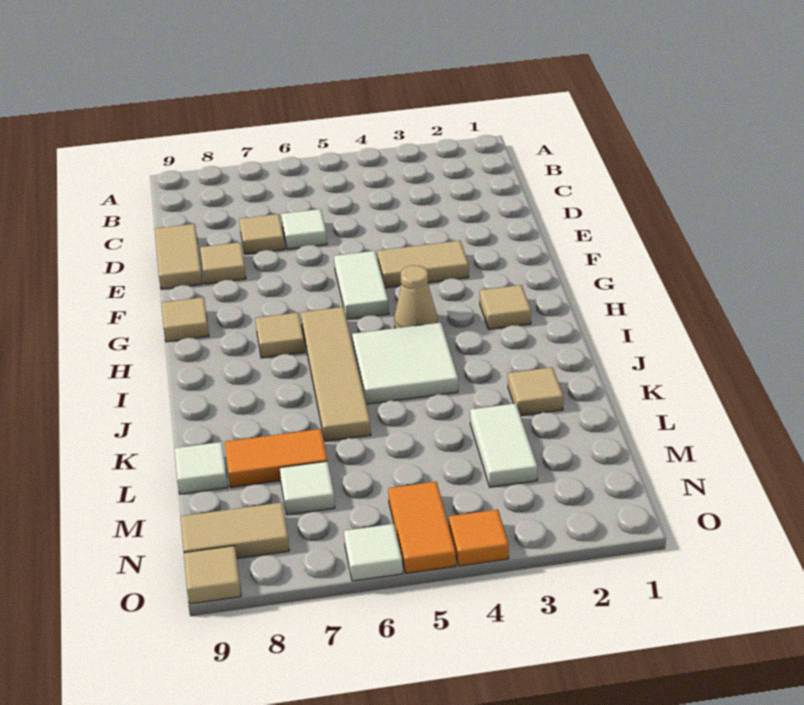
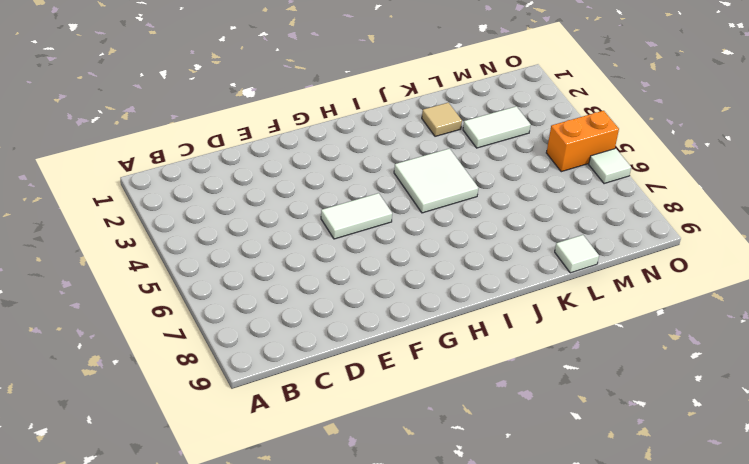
orange brick N5:O5 level 1 -> orange tile N5:O5 level 1
none -> white tile D6 level 1
none -> tan tile D7 level 1
none -> tan tile D9:E9 level 1

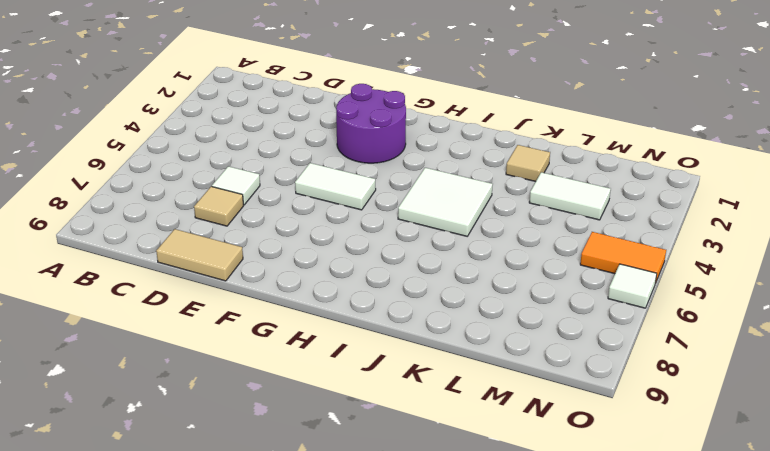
purple round brick F2:G3 level 1 -> tan tile F3:F4 level 1
none -> tan tile E8 level 1
none -> tan tile G9 level 1
none -> tan tile H2 level 1

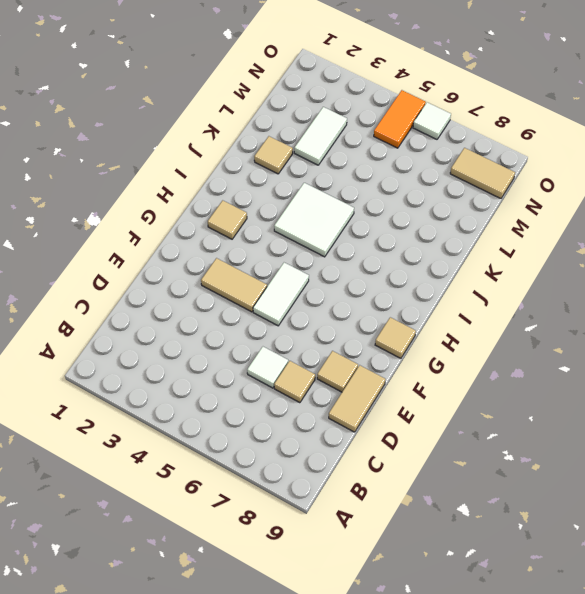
none -> tan cone H4 level 1
none -> tan tile H6:K6 level 1
none -> tan tile H7 level 1

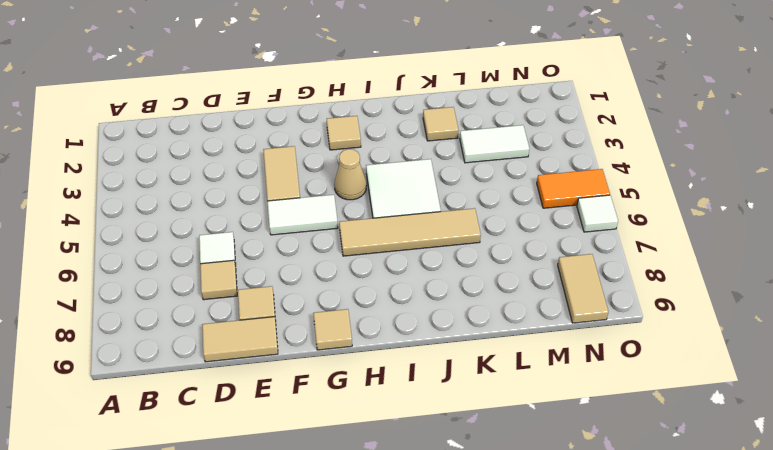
none -> tan tile H7 level 1
none -> orange tile L7:L8 level 1
none -> white tile L9 level 1

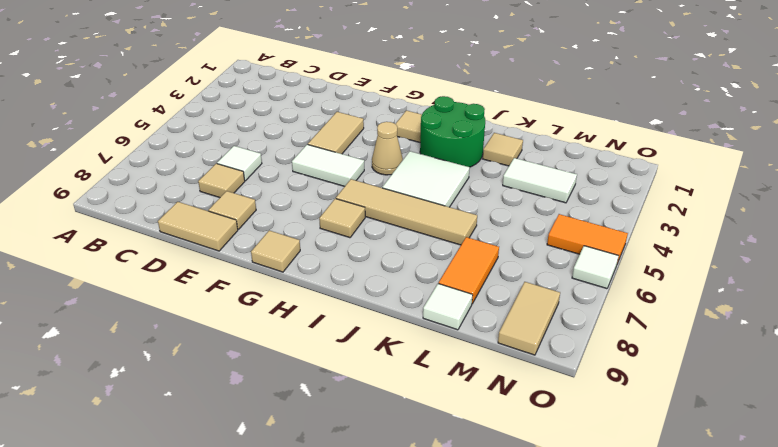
green round brick I2:J3 level 1 -> none
none -> white tile M7 level 1
none -> orange tile O4 level 1
none -> tan tile O9 level 1

